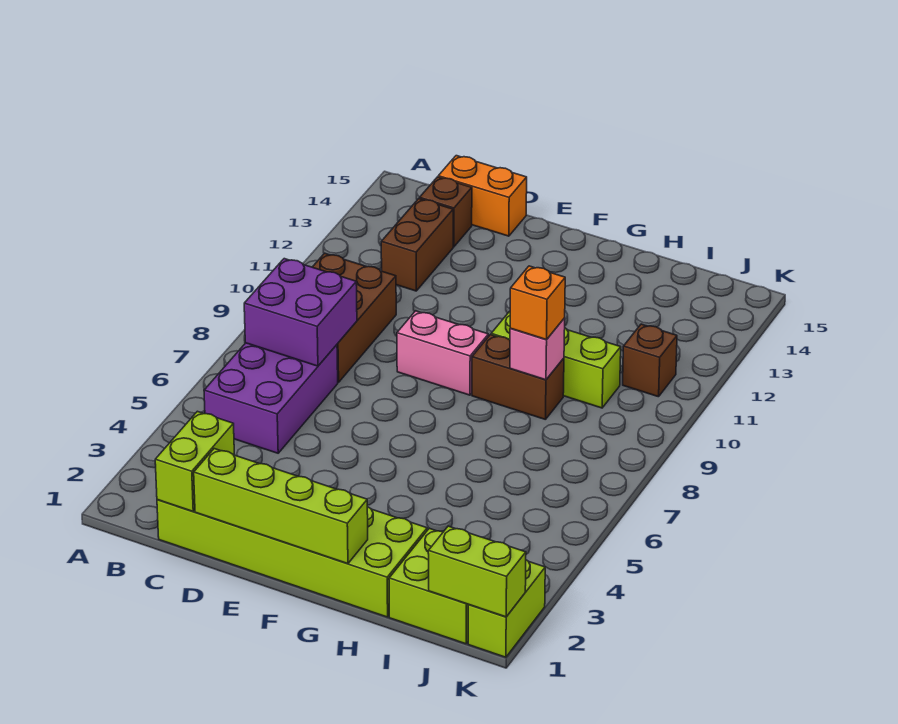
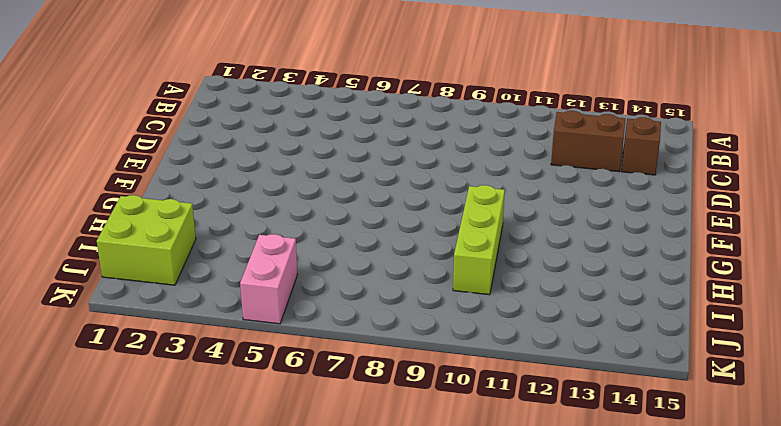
pink brick J5:K5 level 1 -> pink brick E9:F9 level 1
none -> purple brick B5:C7 level 1
none -> brown brick B8:C10 level 1
none -> lime brick C1:H2 level 1

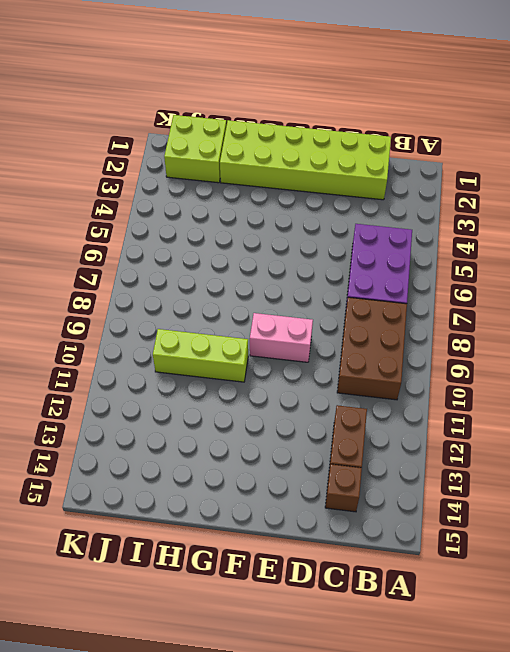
none -> orange brick C15:D15 level 1
none -> brown brick G9:H9 level 1
none -> brown brick J11 level 1

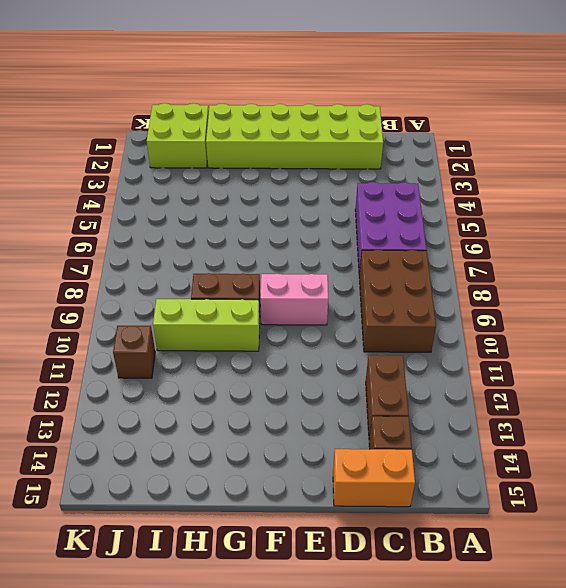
none -> lime brick K1:K2 level 1
none -> purple brick B7:C8 level 2
none -> lime brick C1:C2 level 2

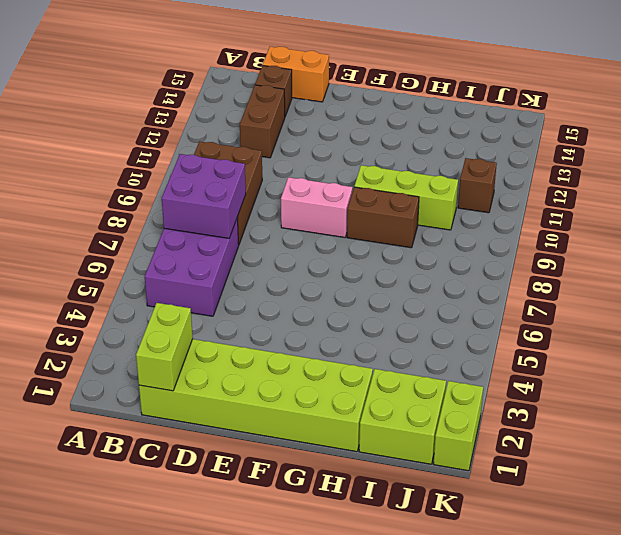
none -> lime brick D1:G1 level 2
none -> pink brick H9 level 2
none -> lime brick J1:K1 level 2

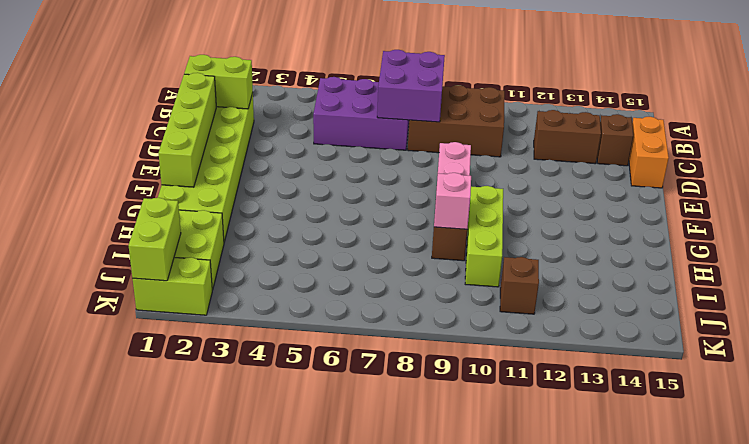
none -> orange brick H9 level 3

